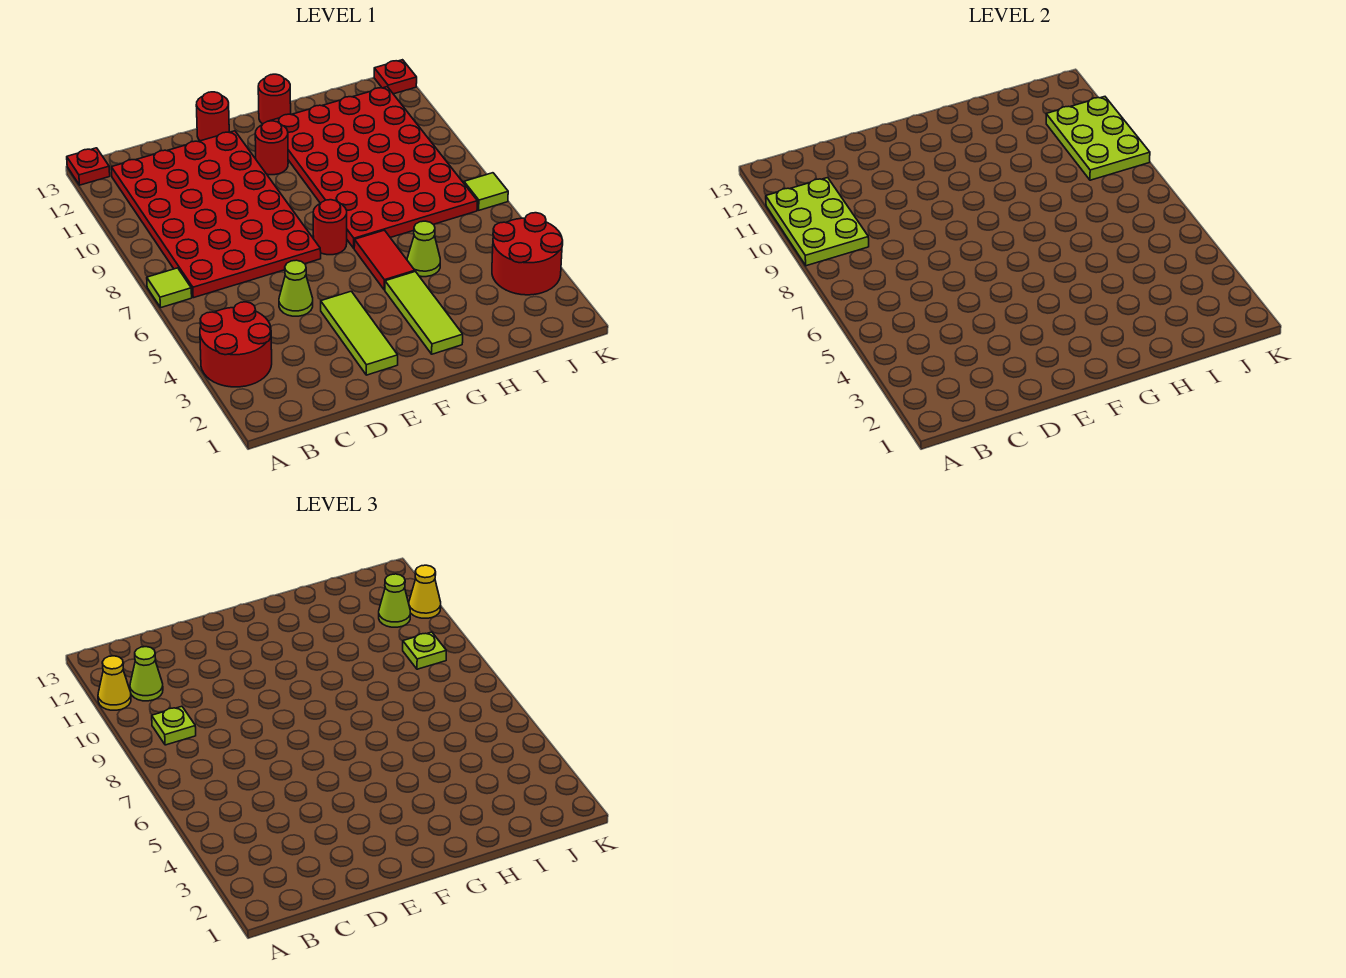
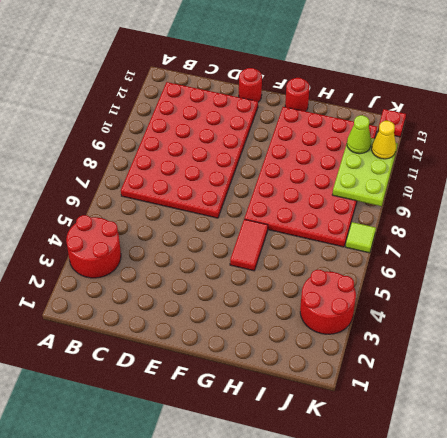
none -> lime tile A7 level 1
none -> red plate A13 level 1
none -> lime cone D5 level 1

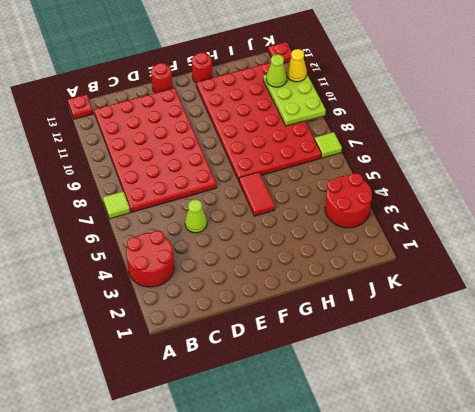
none -> lime tile E2:E4 level 1
none -> red round brick F7 level 1
none -> red round brick F11 level 1

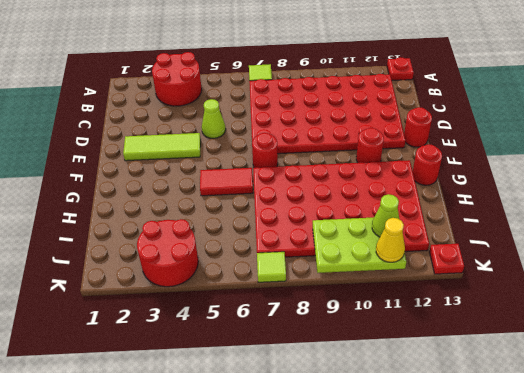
none -> lime tile G2:G4 level 1
none -> lime cone H5 level 1
none -> lime plate A9:B11 level 2

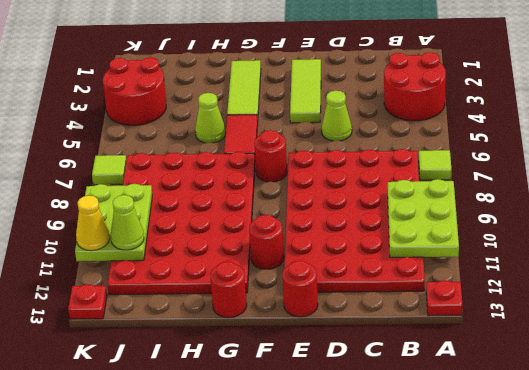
none -> yellow cone A11 level 3
none -> lime plate B9 level 3
none -> lime cone B11 level 3

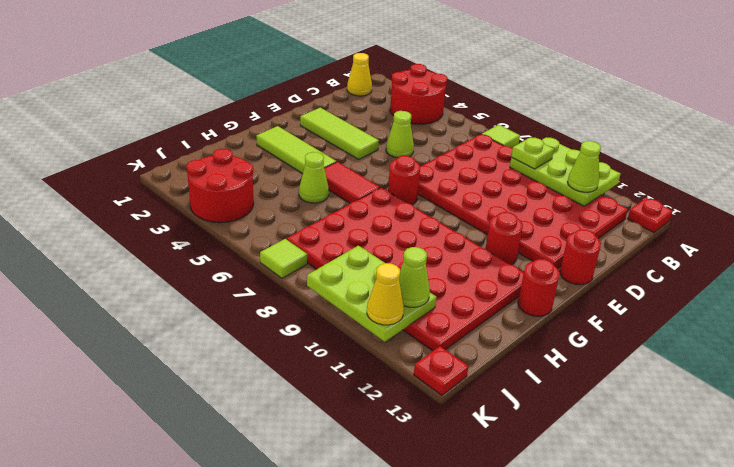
yellow cone B1 level 1 -> yellow cone A11 level 3
none -> lime plate J9 level 3

